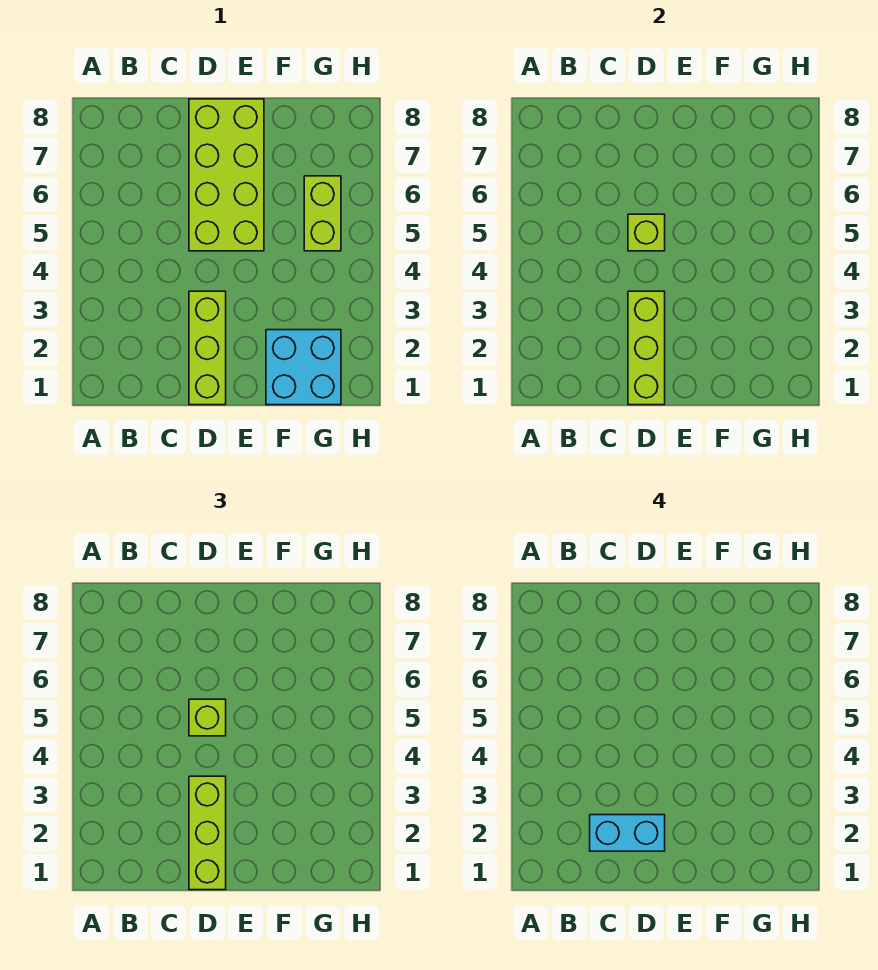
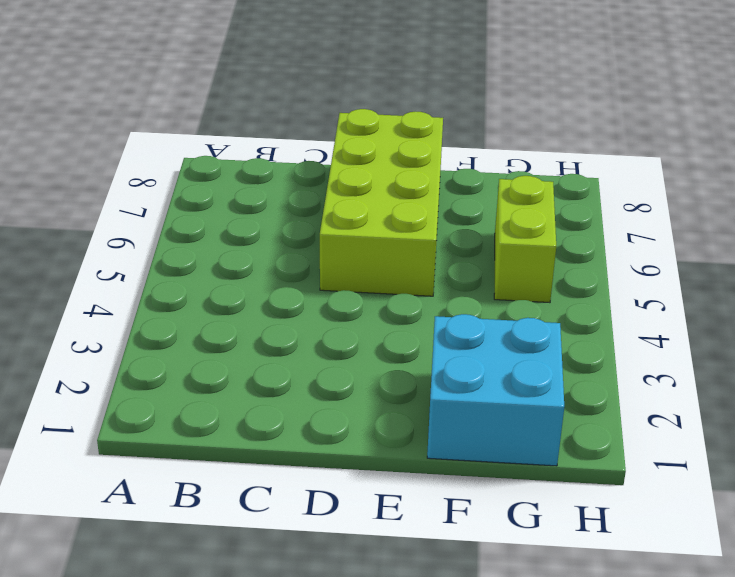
none -> lime brick D1:D3 level 1
none -> lime brick D1:D3 level 2

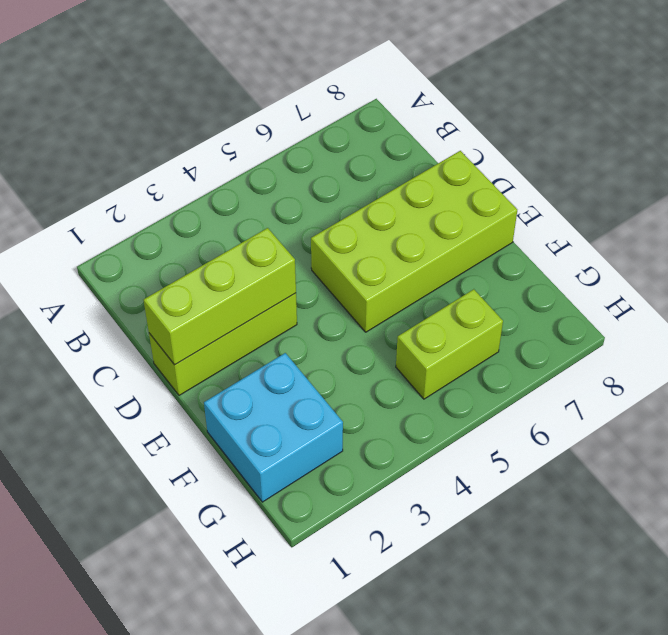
none -> lime brick D5 level 2
none -> lime brick D1:D3 level 3

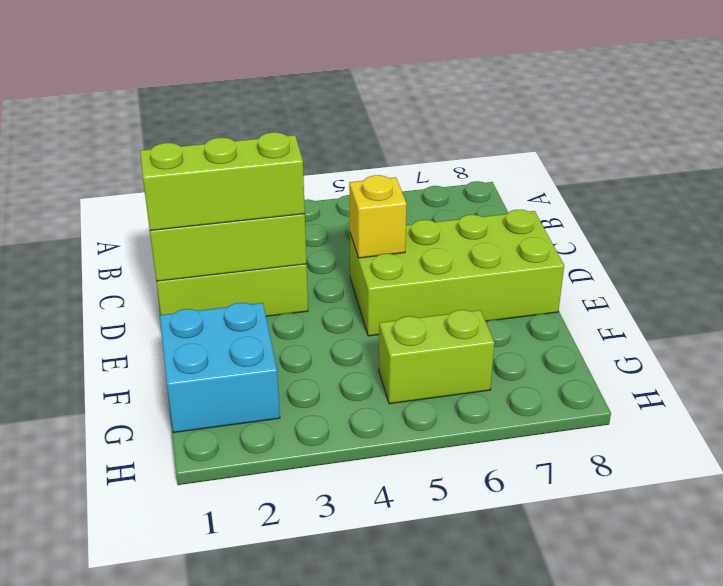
yellow brick D5 level 2 -> lime brick D5 level 2
none -> lime brick D5 level 3
none -> cyan brick C2:D2 level 4

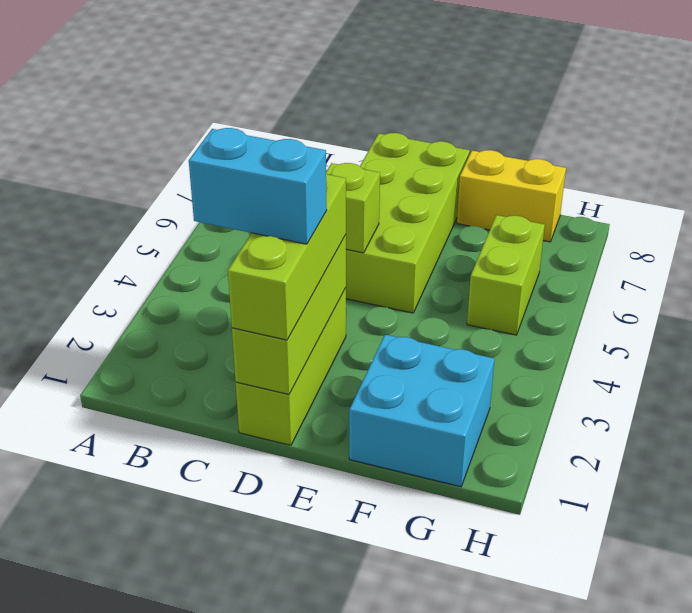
yellow brick F8:G8 level 1 -> none
none -> lime brick D5 level 3

